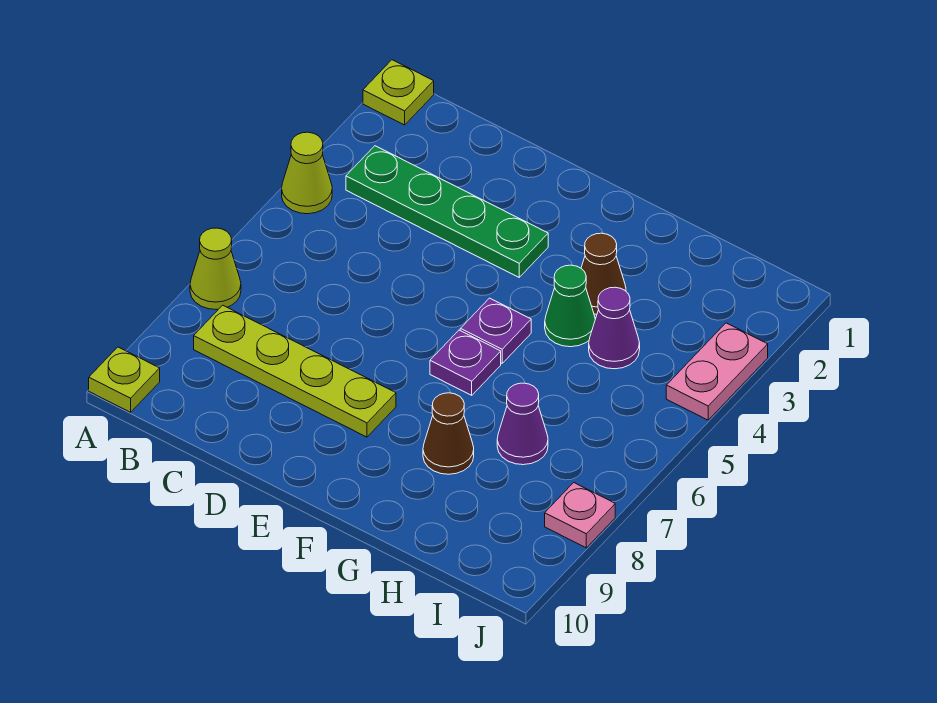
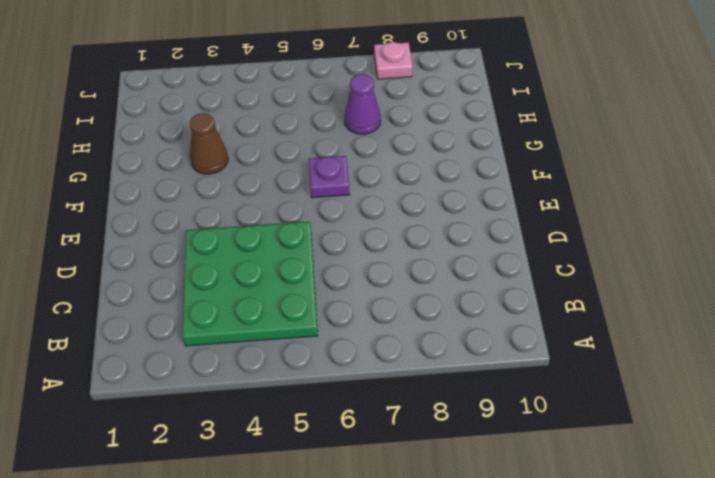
green plate B3:D5 level 1 -> green plate B3:E3 level 1
none -> lime plate A1 level 1
none -> lime cone A4 level 1
none -> lime cone A7 level 1

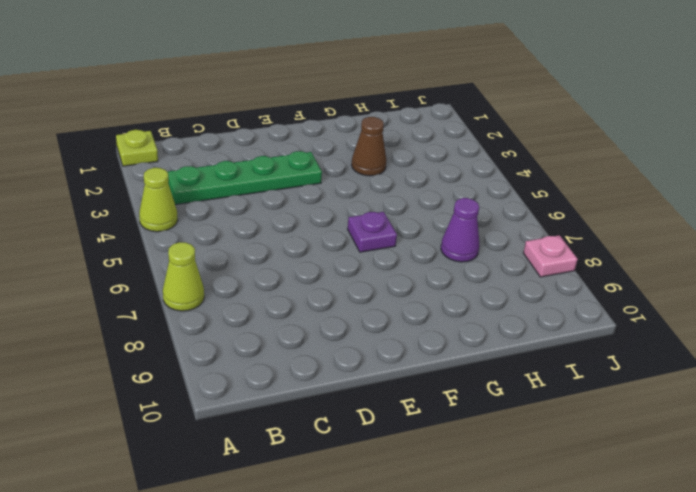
none -> lime plate A10 level 1
none -> lime plate B8:E8 level 1
none -> purple plate F5 level 1

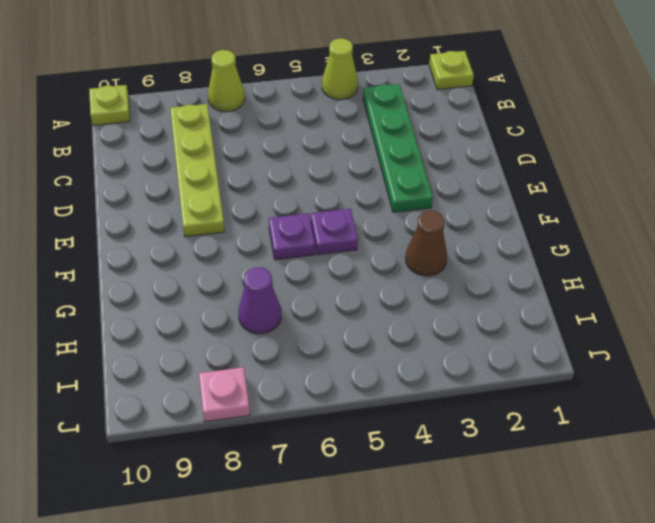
none -> green cone G4 level 1
none -> brown cone G8 level 1
none -> purple cone H4 level 1

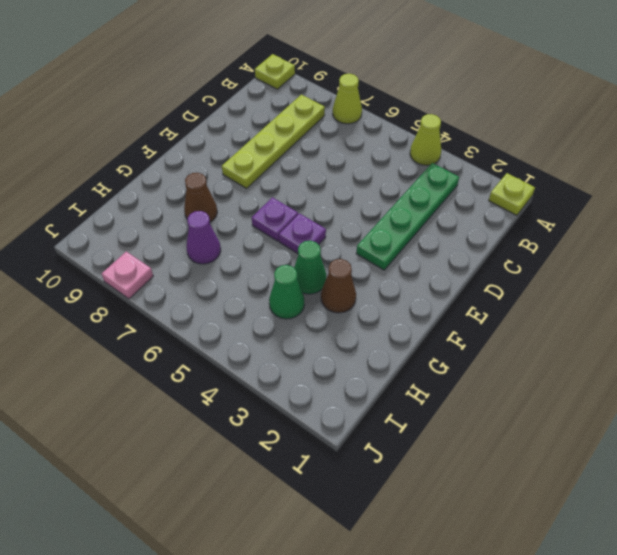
green cone H4 level 1 -> purple cone H4 level 1
none -> pink plate J3:J4 level 1

